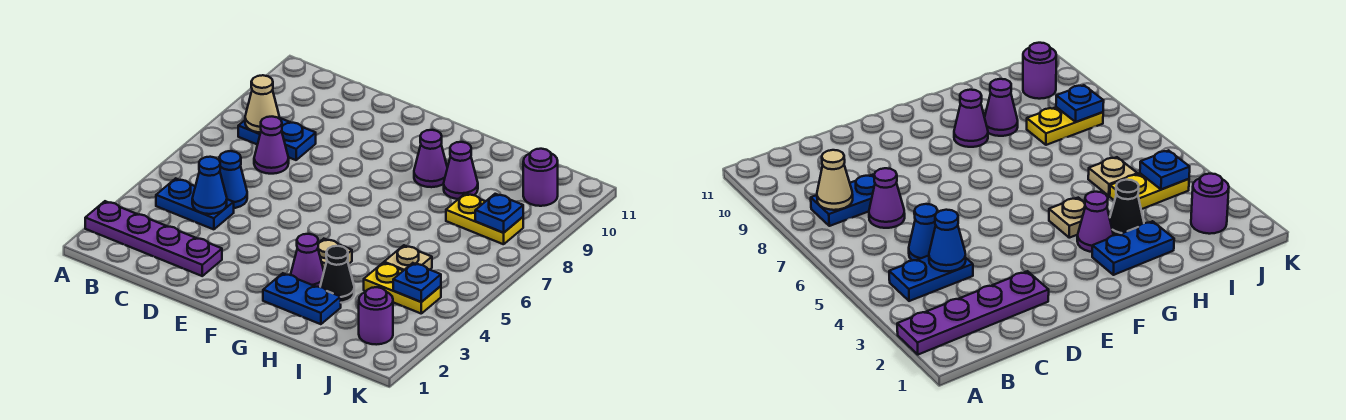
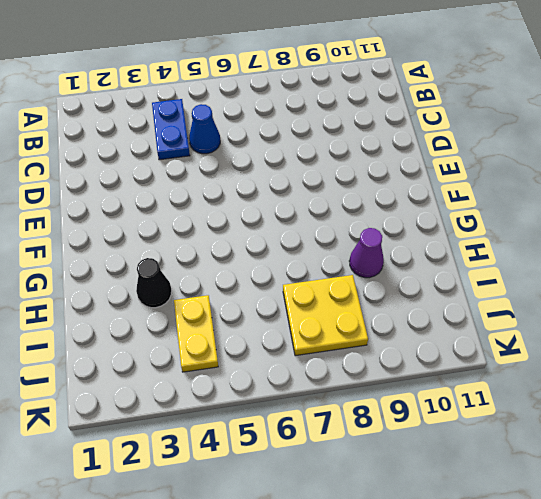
yellow plate I7:J8 level 1 -> yellow plate I8:J8 level 1
none -> purple plate A2:D2 level 1
none -> blue plate B8:C8 level 1
none -> purple cone C7 level 1

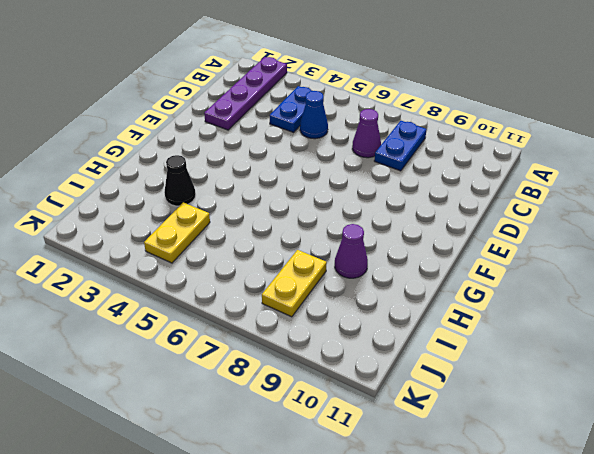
none -> blue plate G2:H2 level 1
none -> purple cone G3 level 1
none -> tan plate G4 level 1

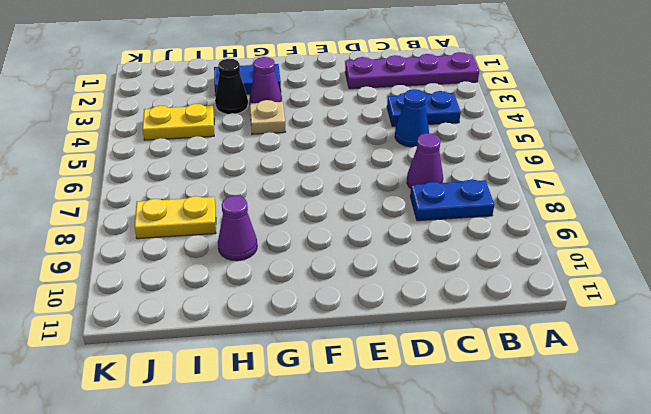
none -> purple cone G9 level 1
none -> tan plate I5 level 1
none -> purple round brick J2 level 1

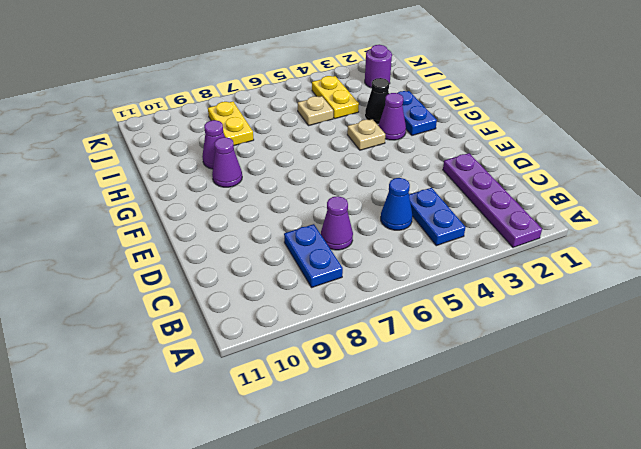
none -> purple round brick J10 level 1
none -> tan cone B8 level 2
none -> blue cone C4 level 2

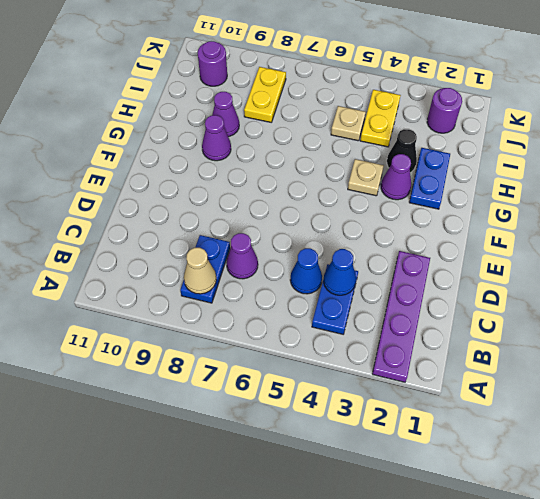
none -> blue plate J4 level 2
none -> blue plate J8 level 2

